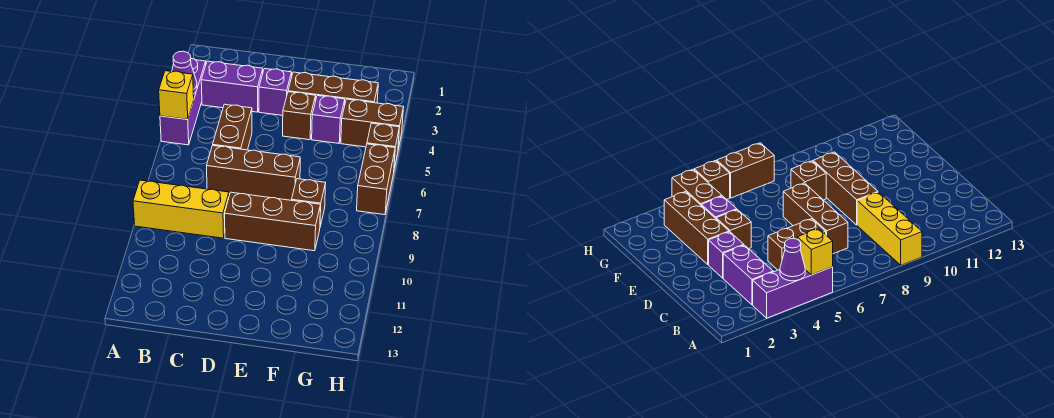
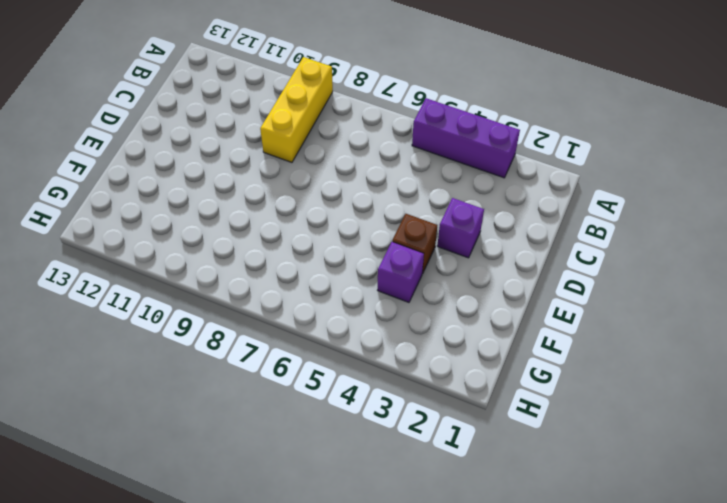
none -> purple brick B3:C3 level 1
none -> brown brick C5:C6 level 1
none -> brown brick C7:E7 level 1

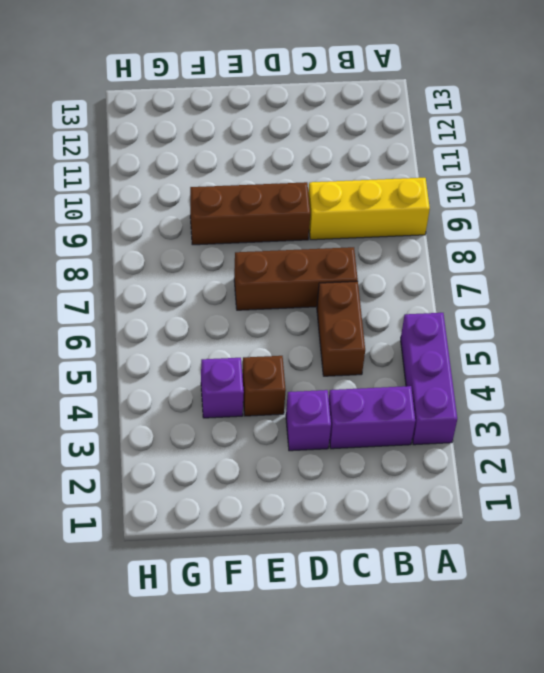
none -> brown brick E3:G3 level 1
none -> brown brick F8 level 1
none -> brown brick G4:H4 level 1

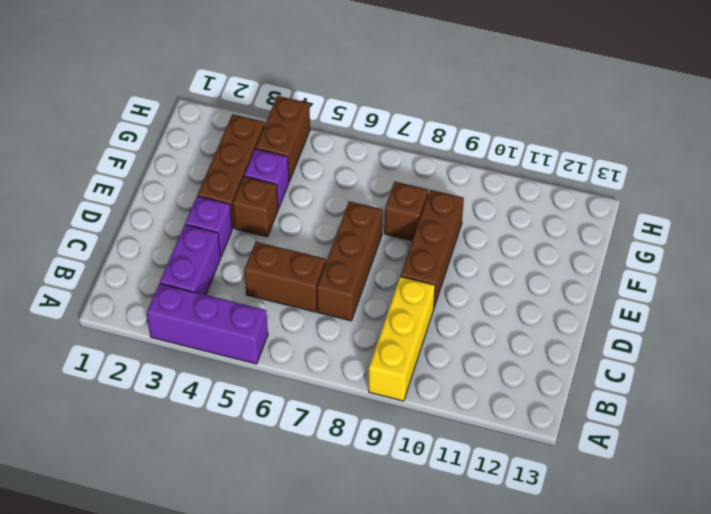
none -> brown brick H5 level 1
none -> brown brick H6:H7 level 1
none -> purple cone A4 level 2

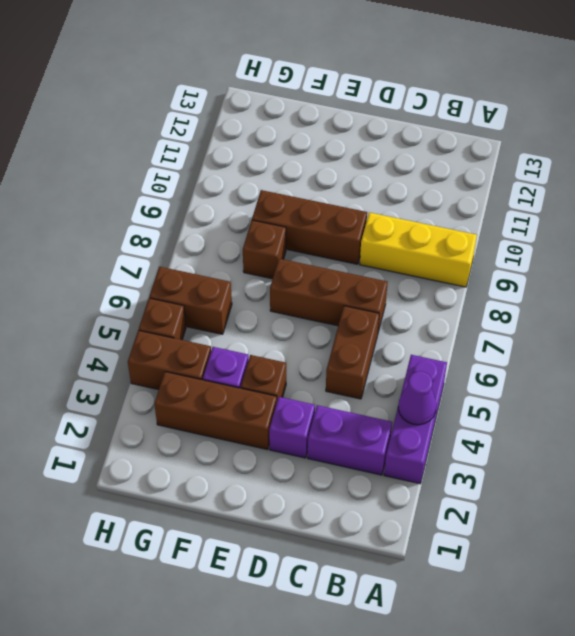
brown brick G6:H6 level 1 -> brown brick H6:H7 level 1
none -> yellow brick A5 level 2

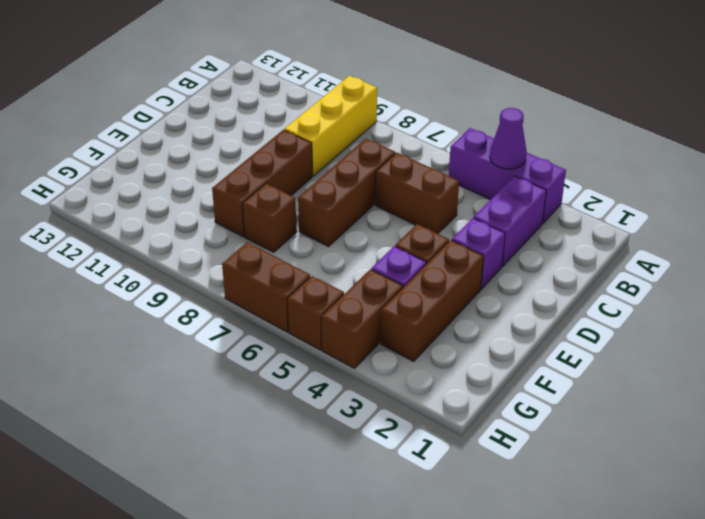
none -> yellow brick A5 level 2

